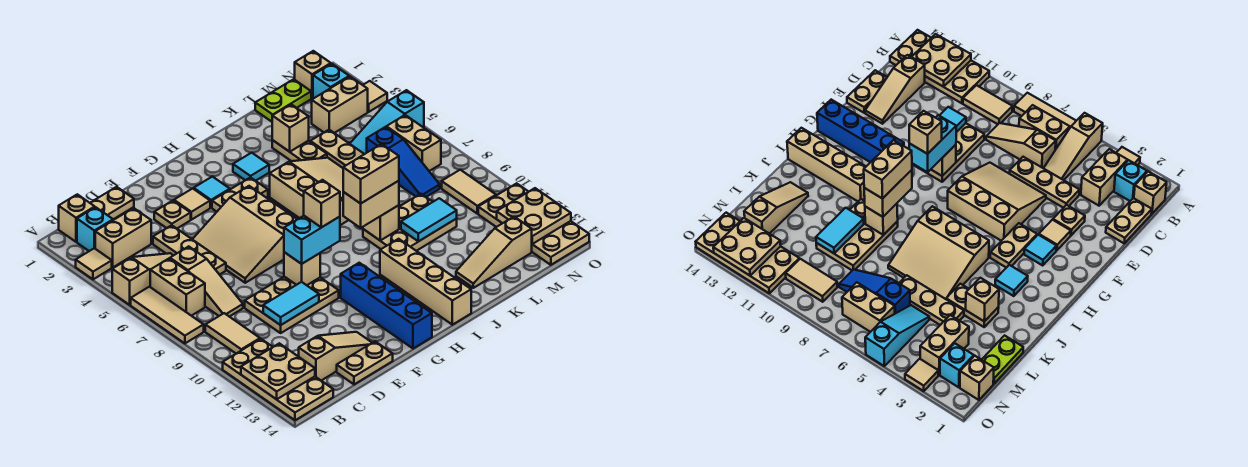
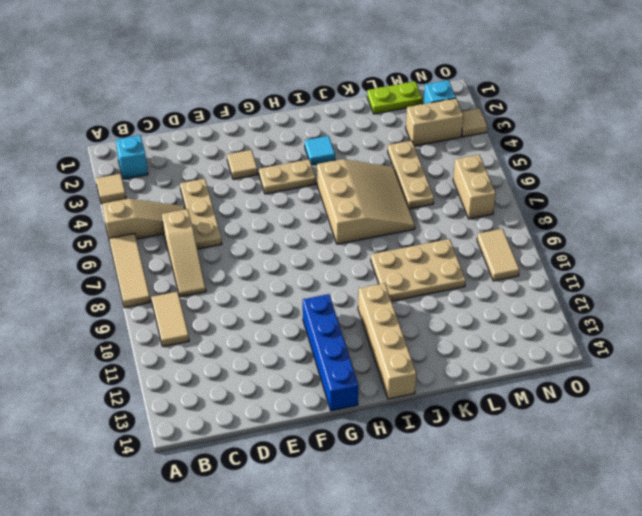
none -> tan plate A11:B14 level 1
none -> tan brick B1 level 1
none -> tan brick B3:C3 level 1
none -> tan brick B6:B7 level 1

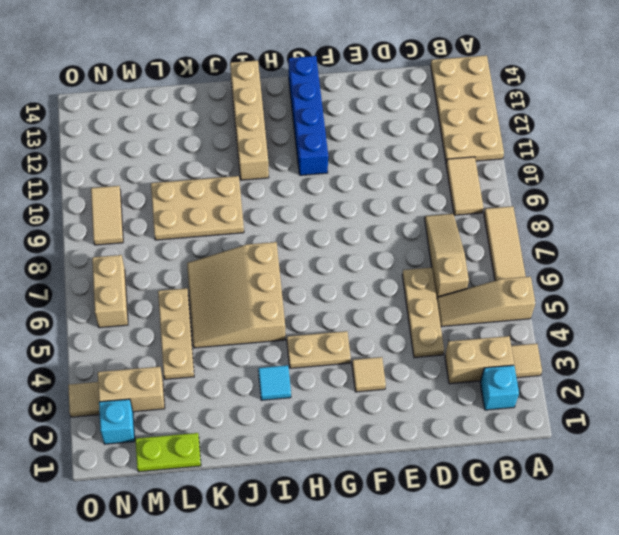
none -> tan brick B1 level 1
none -> tan brick B6:B7 level 1
none -> tan plate C1:D1 level 1
none -> tan slope C13:E13 level 1 top C

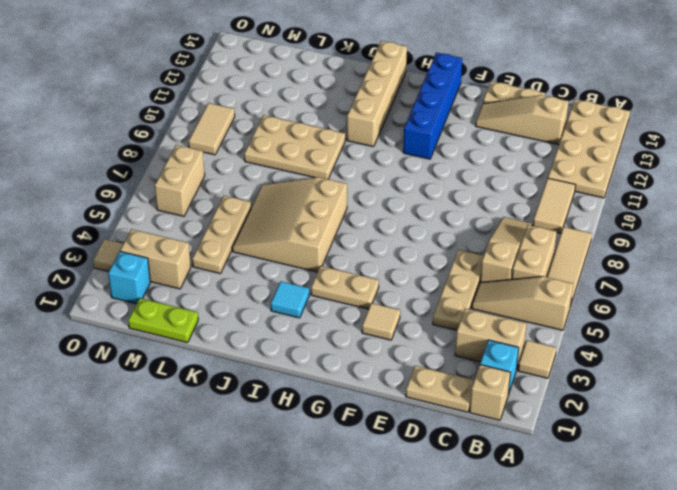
none -> tan plate D9:F10 level 1
none -> tan plate E3 level 1
none -> tan slope E5:G7 level 1 top G
none -> cyan tile G3 level 1

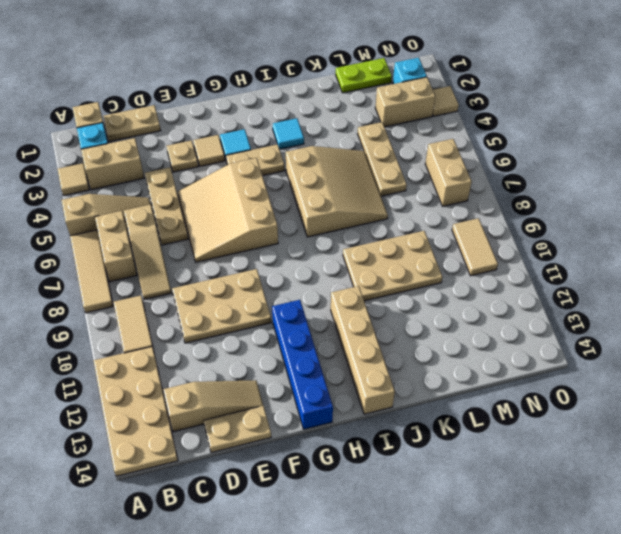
none -> tan plate K3:K4 level 1
none -> tan slope K13:M13 level 1 top M
none -> cyan slope M5:O5 level 1 top O
none -> blue slope M6:M8 level 1 top 6

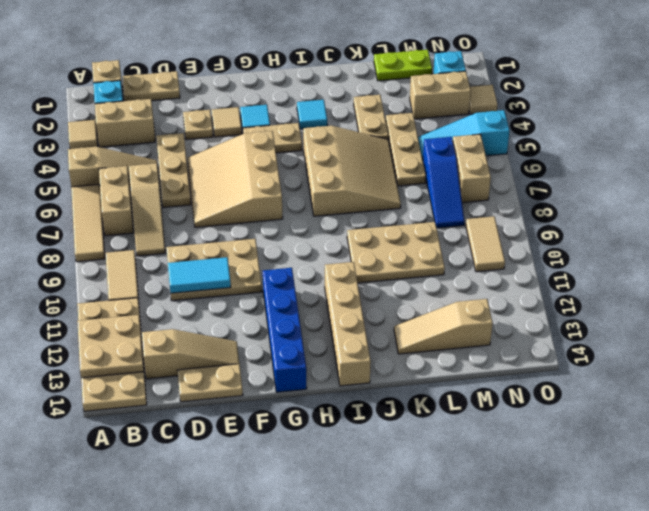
none -> tan brick N1 level 1
none -> tan plate N11:O14 level 1
none -> tan brick F9 level 2
none -> tan brick J9 level 2

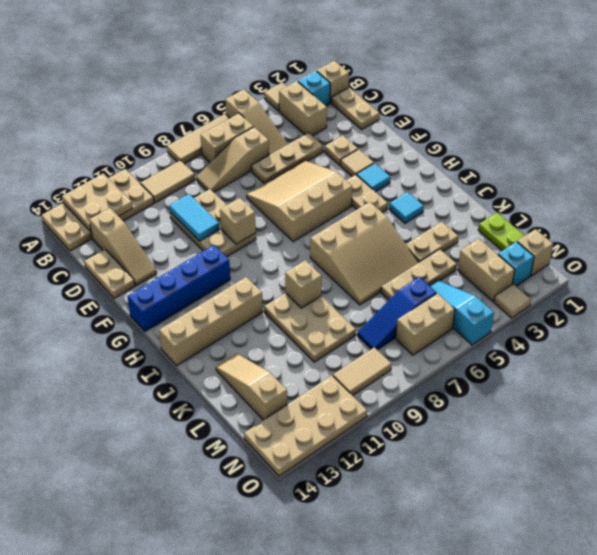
none -> tan brick K3 level 2
none -> cyan tile K10:L10 level 2
none -> tan plate N12:O13 level 2
none -> cyan brick F9:G9 level 3

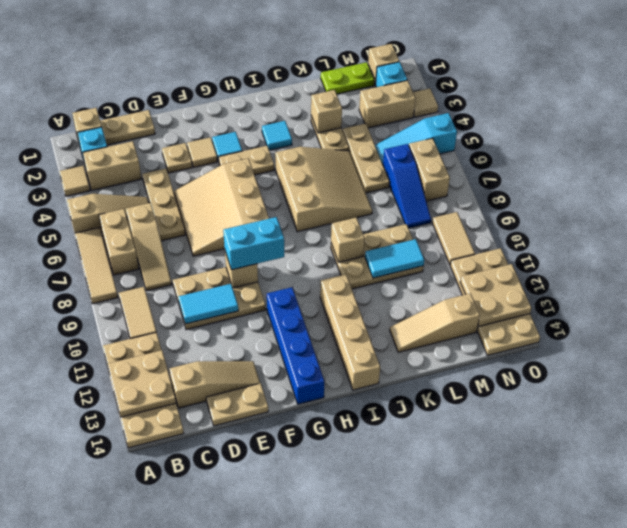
none -> tan brick I9:J9 level 3
none -> tan brick G9 level 4
none -> tan brick I9:J9 level 4

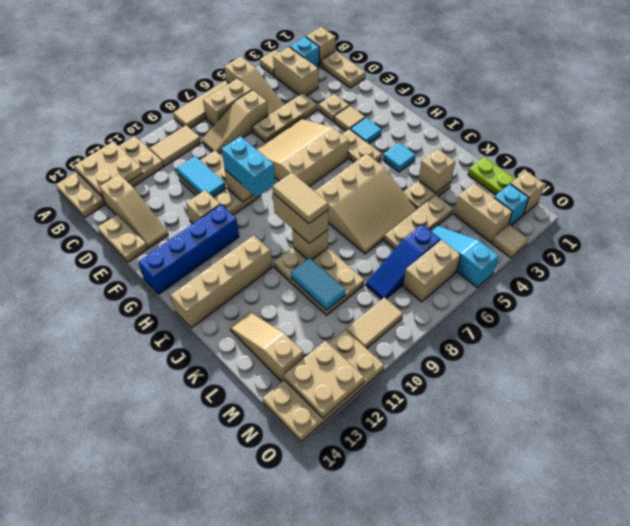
tan brick F11 level 1 -> tan brick G9 level 4
tan tile I9:J9 level 4 -> tan brick I9:J9 level 4

